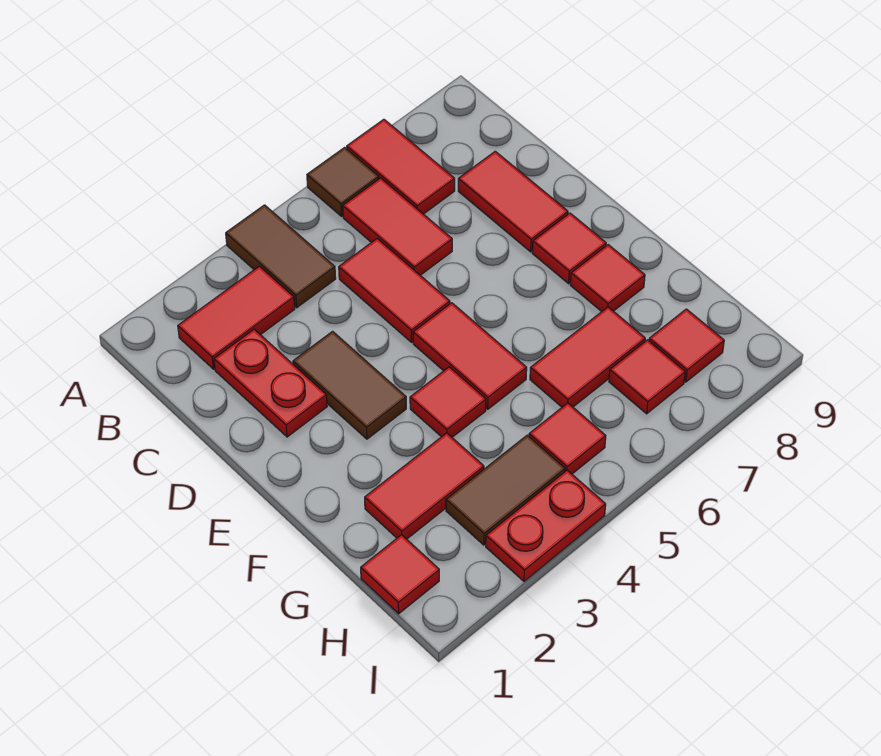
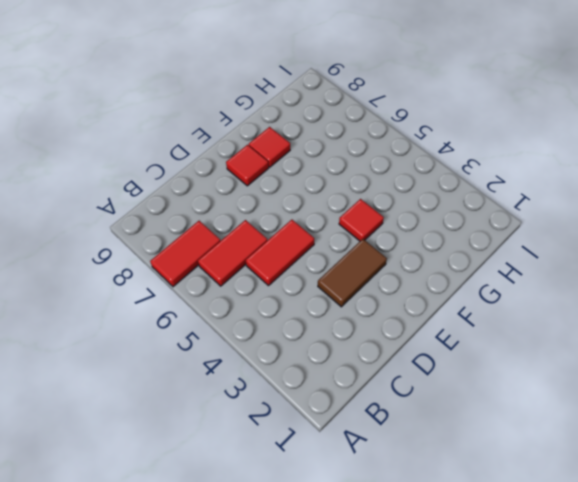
none -> brown tile A4:B4 level 1
none -> brown tile A6 level 1
none -> red tile B2:B3 level 1

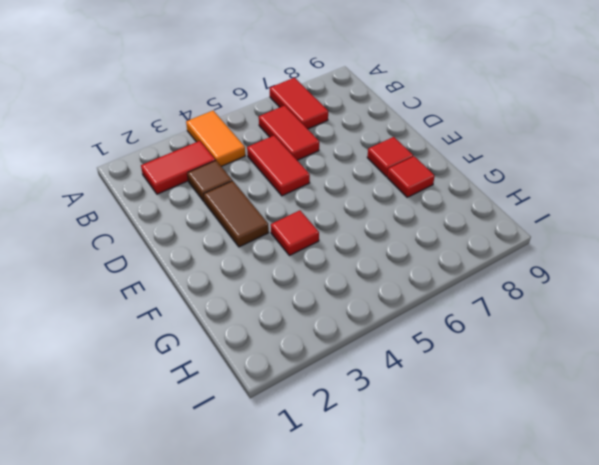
orange tile A4:B4 level 1 -> brown tile A4:B4 level 1
brown tile C3 level 1 -> brown tile A6 level 1
none -> red plate C2:D2 level 1
none -> red tile C8:D8 level 1
none -> red tile E5:F5 level 1

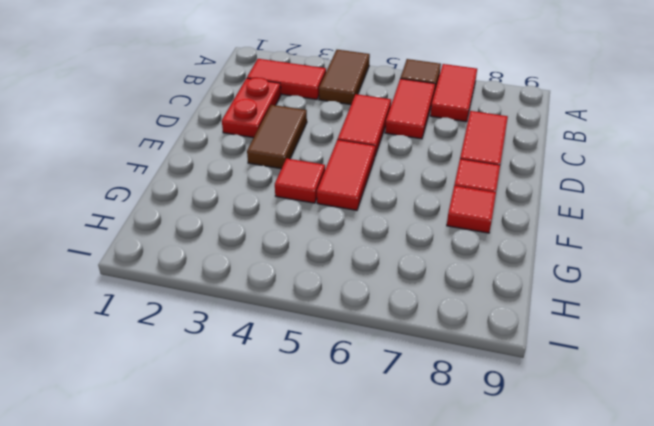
none -> red tile G2:G3 level 1
none -> red tile G6:G7 level 1
none -> red tile H1 level 1

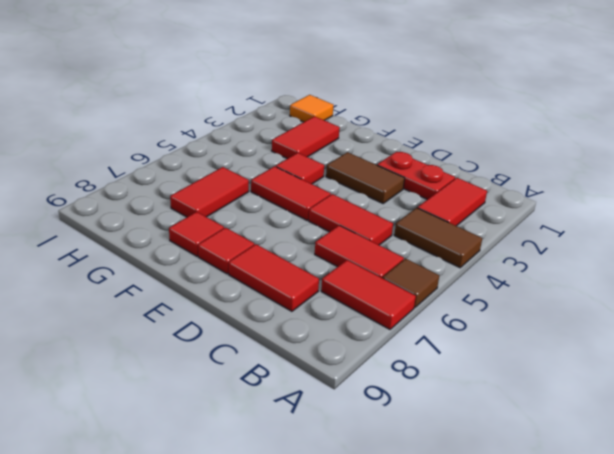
orange tile H1 level 1 -> red tile H1 level 1
none -> brown tile H3:H4 level 1
none -> red tile H5 level 1
none -> red tile H7 level 1

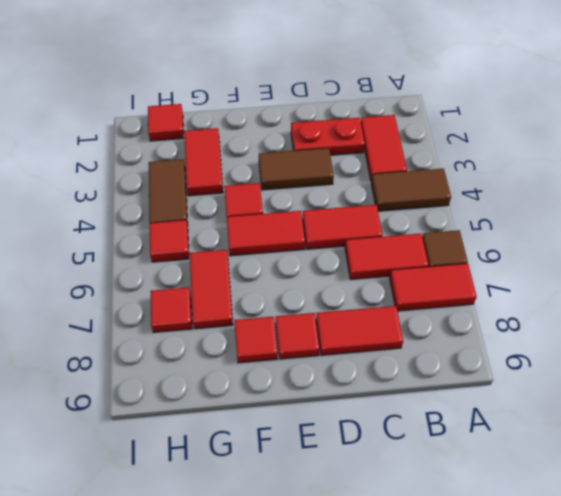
none -> red tile H8 level 1
none -> red plate I3:I4 level 1

